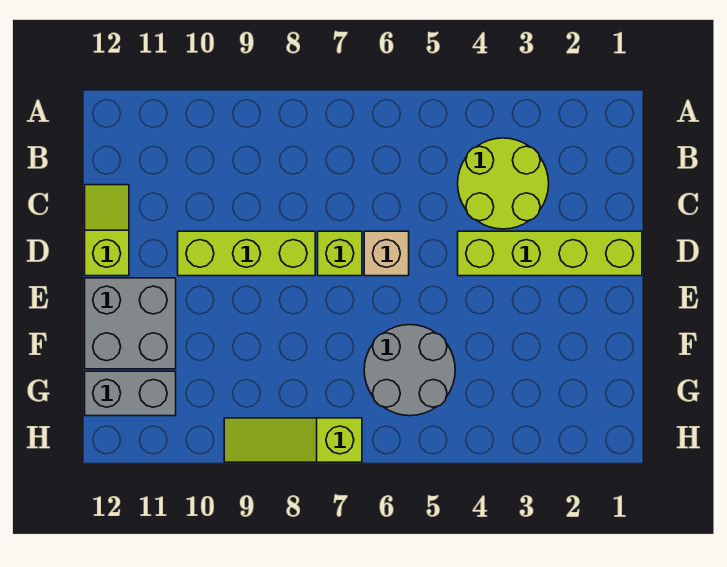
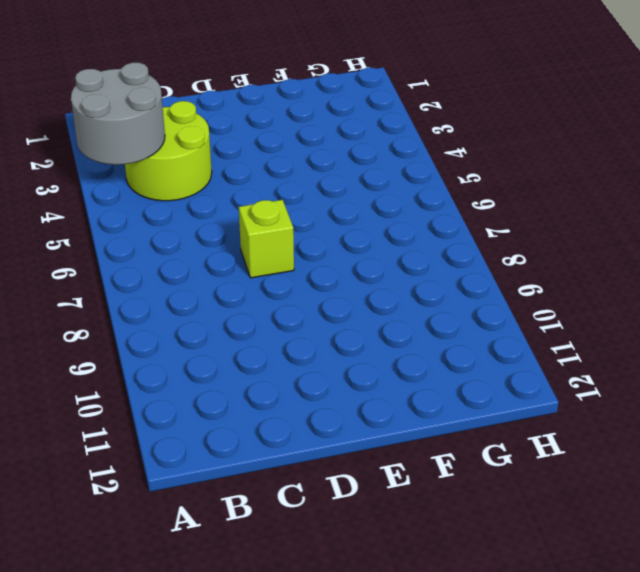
grey round brick A3:B4 level 2 -> grey round brick F5:G6 level 1
none -> lime slope C12:D12 level 1 top D
none -> lime brick D1:D4 level 1

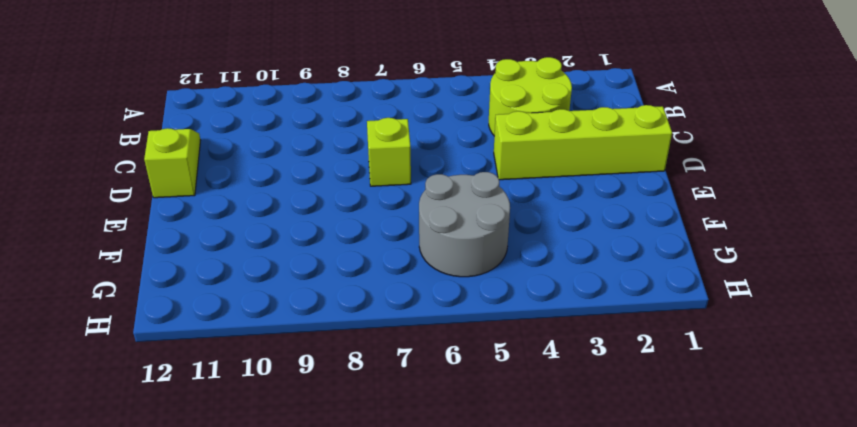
none -> tan brick D6 level 1
none -> lime brick D8:D10 level 1

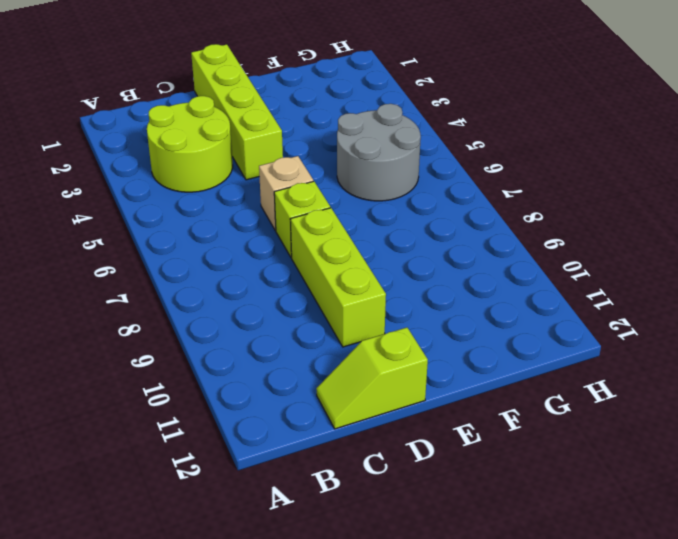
none -> grey brick E11:F12 level 1
none -> grey brick G11:G12 level 1

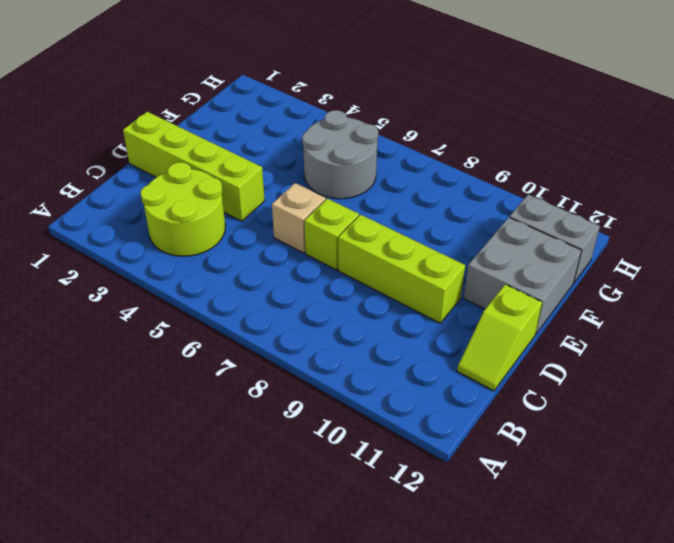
none -> lime slope H7:H9 level 1 top 7

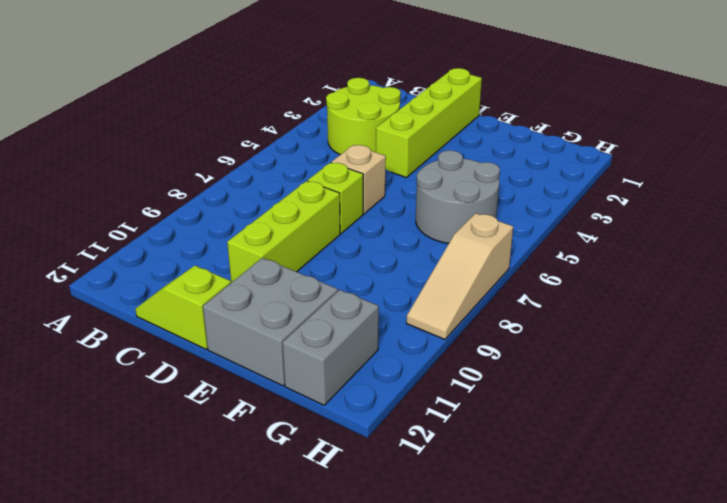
tan slope H7:H9 level 1 top 7 -> lime slope H7:H9 level 1 top 7

